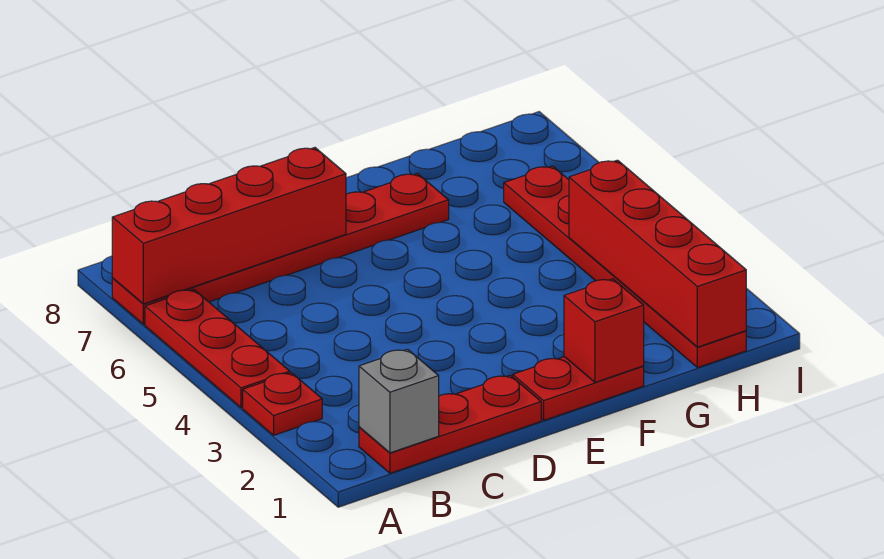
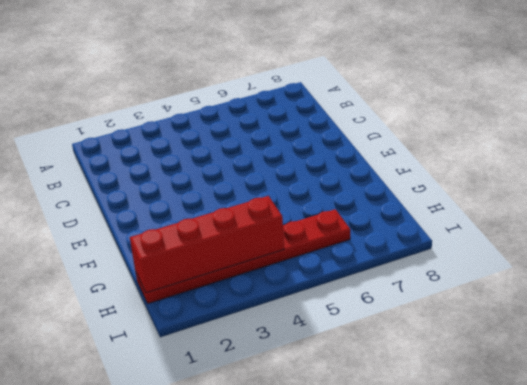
none -> red plate A3 level 1
none -> red plate A4:A6 level 1

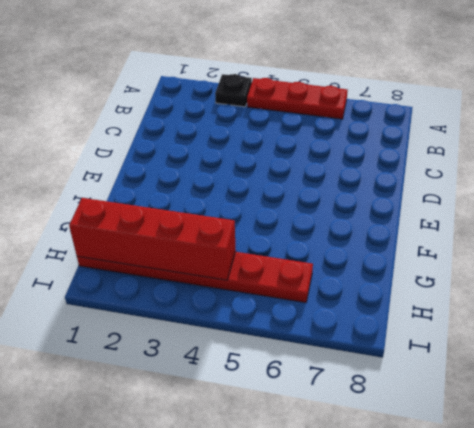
black plate A3 level 1 -> red plate A3 level 1
none -> red plate A7:F7 level 1
none -> red plate B1:D1 level 1

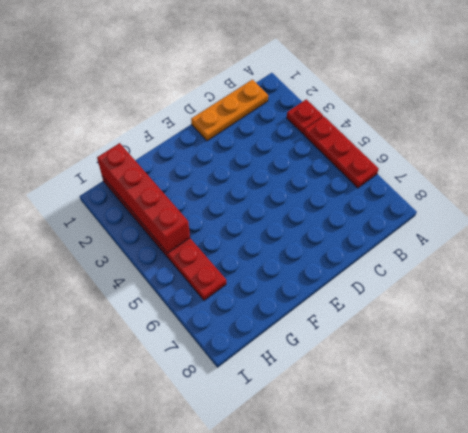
orange plate B1:D1 level 1 -> red plate B1:D1 level 1
none -> red plate A7:F7 level 1
none -> red plate E1:F1 level 1

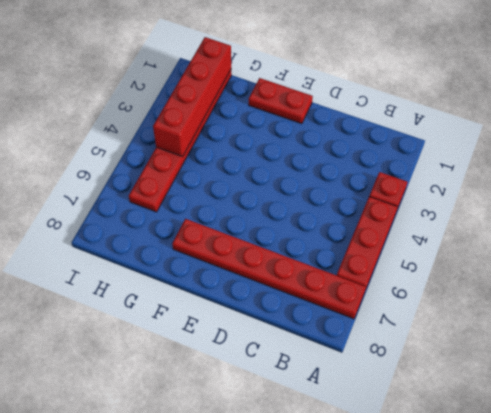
none -> red plate B1:D1 level 1
none -> red brick A7:D7 level 2

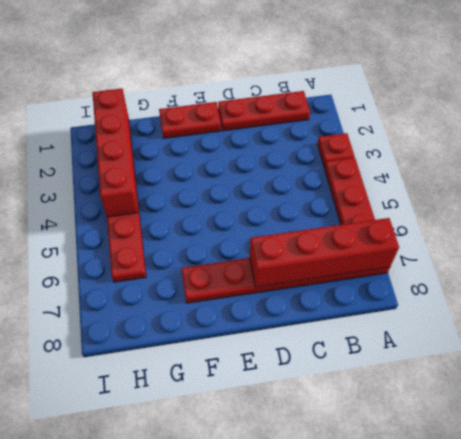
none -> grey brick B1 level 2
none -> red brick F1 level 2

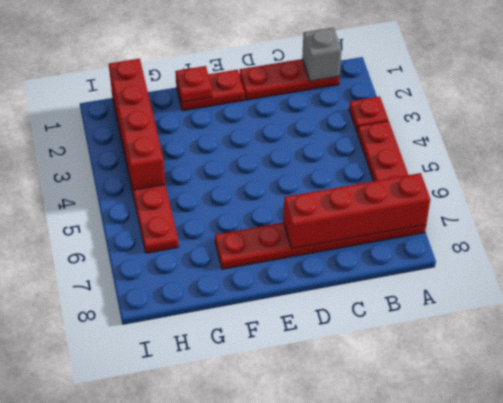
red plate F1 level 2 -> red brick F1 level 2

